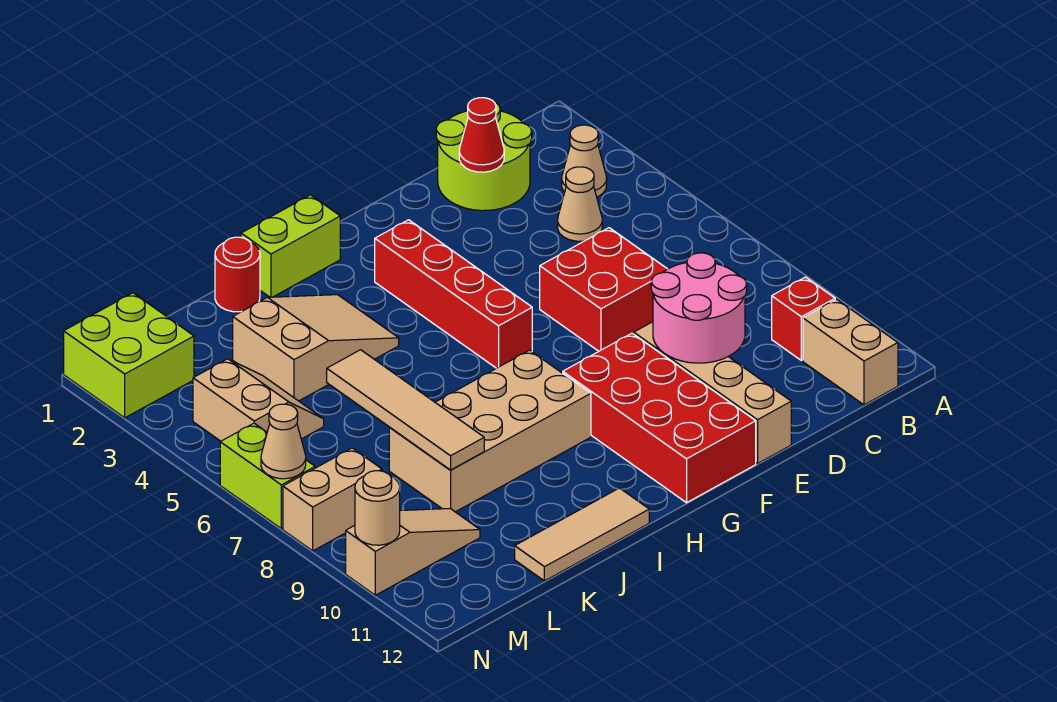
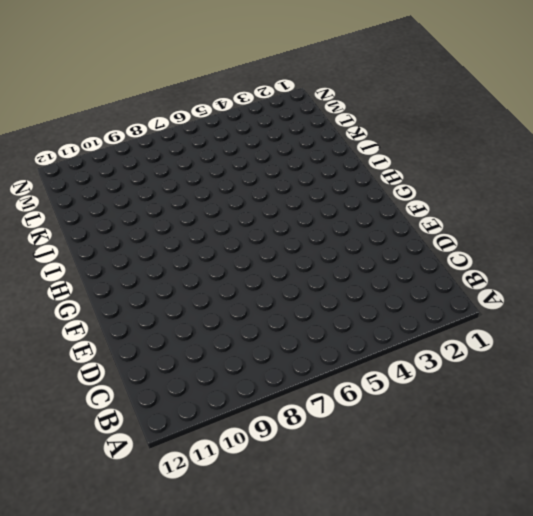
none -> tan cone B3 level 1
none -> red brick B10 level 1
none -> tan brick B11:B12 level 1

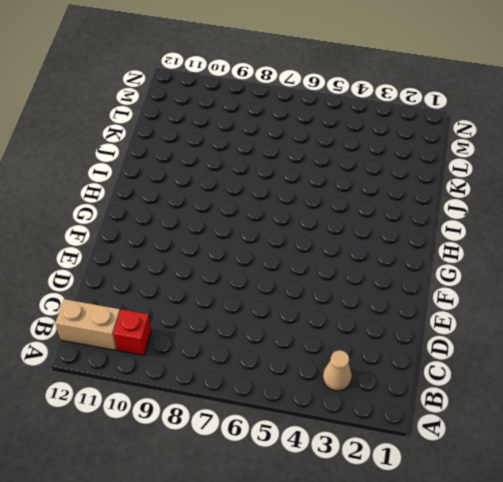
none -> lime round brick C1:D2 level 1
none -> tan cone C4 level 1
none -> red brick D6:E7 level 1

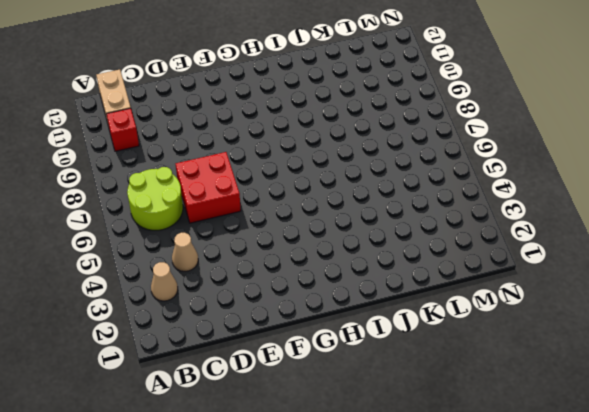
lime round brick B6:C7 level 1 -> lime round brick C1:D2 level 1
none -> tan brick E9:E12 level 1
none -> red brick F9:G12 level 1
none -> red brick G3:G6 level 1

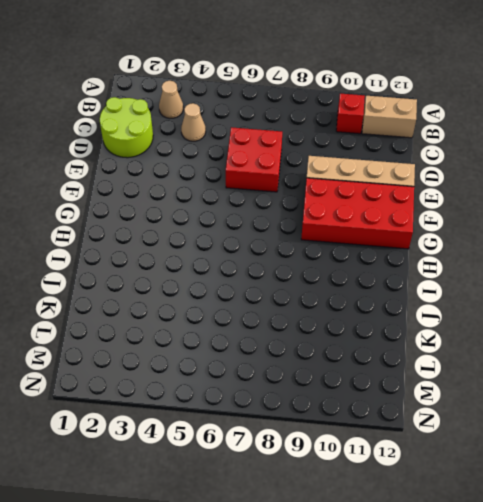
none -> red brick G3:G6 level 1
none -> lime brick H1:I1 level 1
none -> tan brick H8:K9 level 1

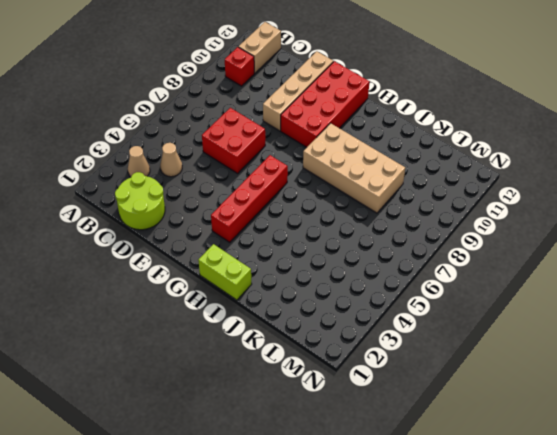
none -> tan slope I3:K4 level 1 top K
none -> tan tile I12:K12 level 1
none -> red round brick J1 level 1

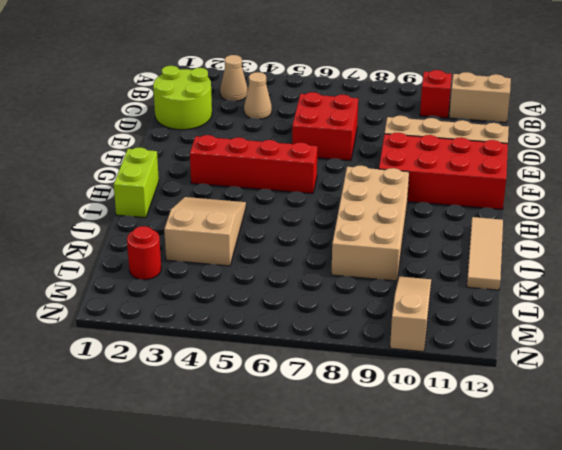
red round brick L2 level 1 -> red round brick J1 level 1
none -> tan slope L4:M5 level 1 top M
none -> lime brick M1:N2 level 1
none -> tan brick M8:N8 level 1

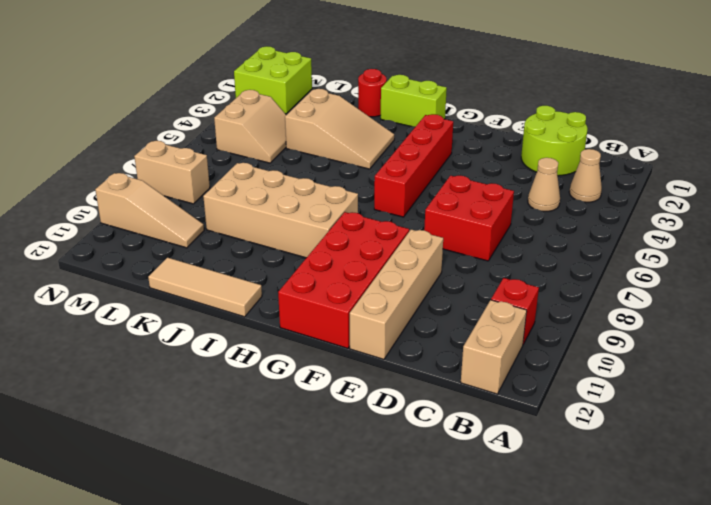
none -> lime brick N6:N7 level 1
none -> red cone D2 level 2
none -> pink round brick D9:E10 level 2

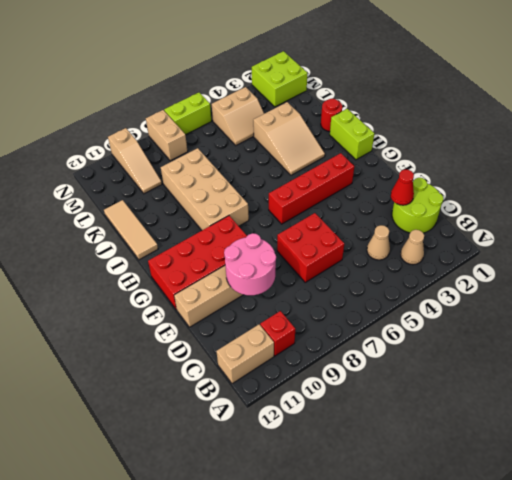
none -> tan tile K6:K9 level 2
none -> tan cone N7 level 2
none -> tan round brick N10 level 2

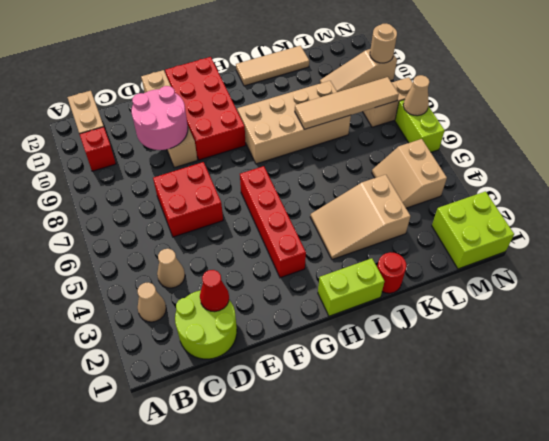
tan tile J8:M8 level 2 -> tan tile K6:K9 level 2

